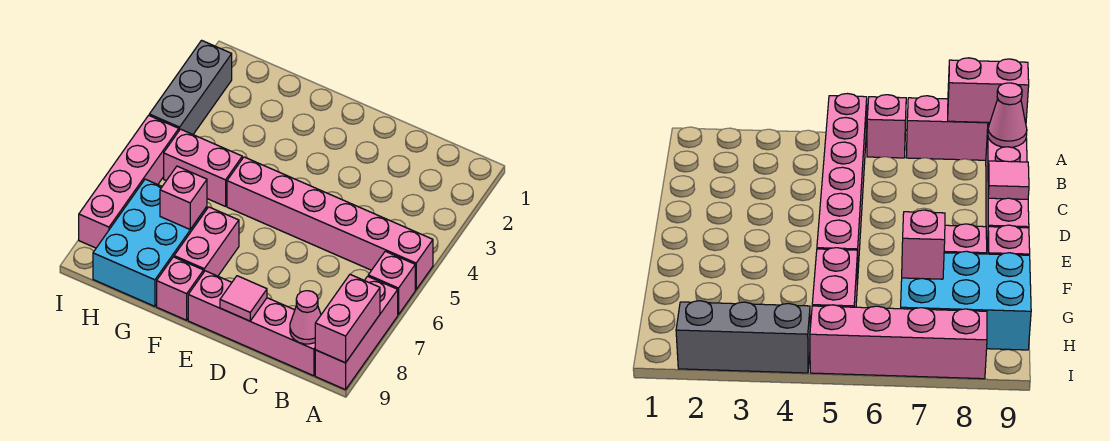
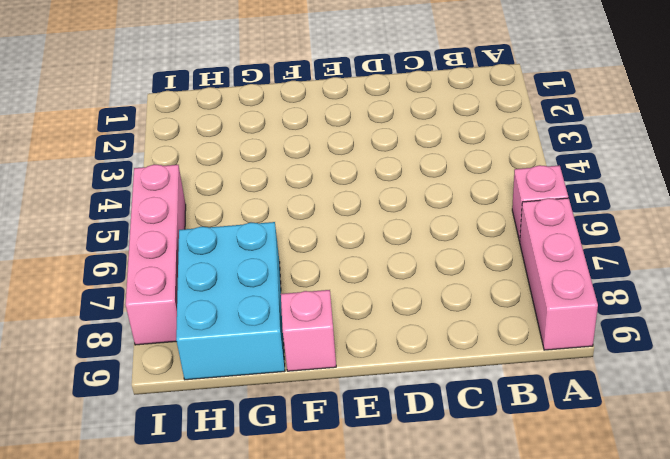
none -> pink brick A5:F5 level 1
none -> pink brick B9:E9 level 1
none -> pink brick F7:F8 level 1

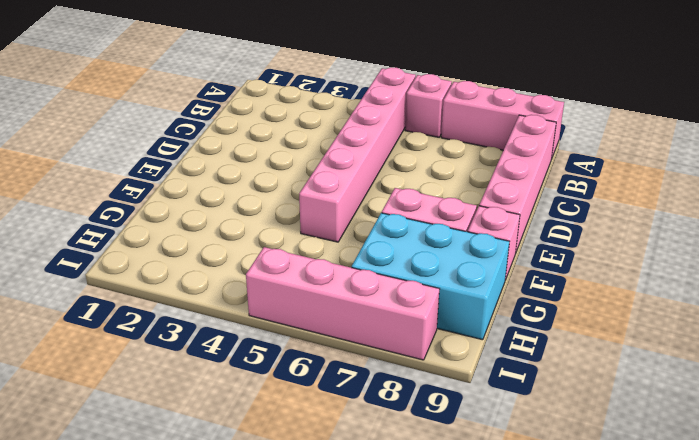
none -> pink brick G5:H5 level 1
none -> grey brick I2:I4 level 1
none -> pink brick A8:A9 level 2

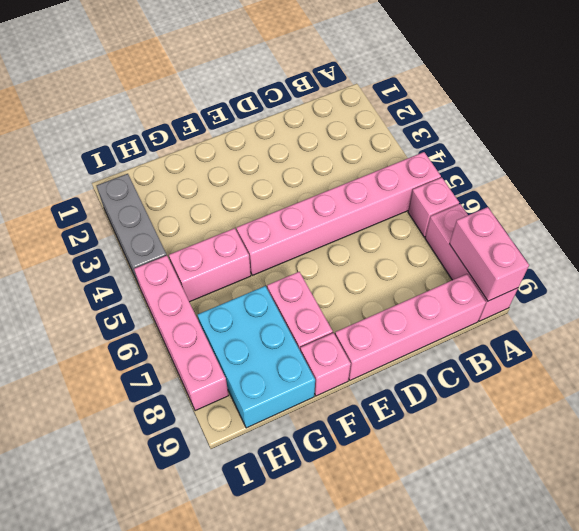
none -> pink cone B9 level 2
none -> pink tile D9 level 2
none -> pink brick G7 level 2

